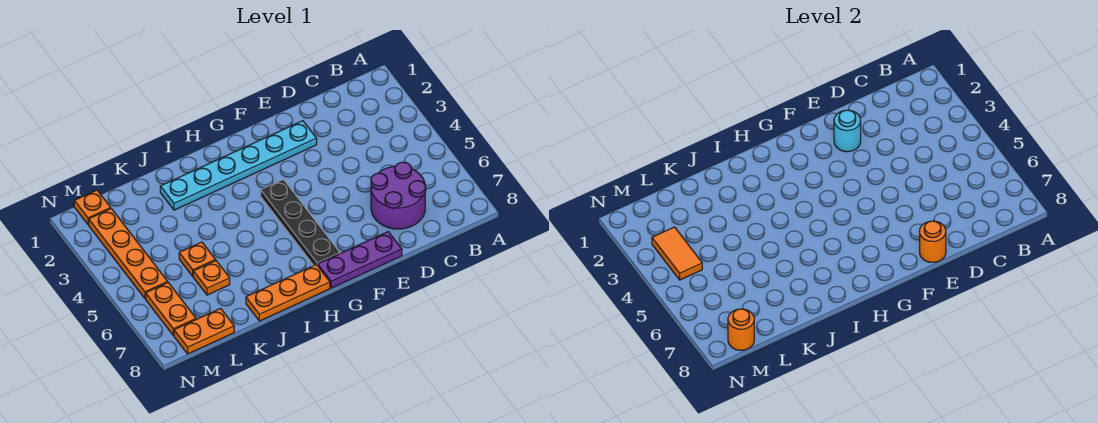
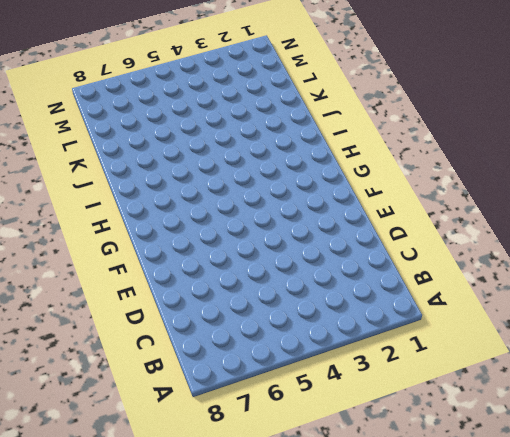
none -> purple round brick C6:D7 level 1
none -> cyan plate E2:J2 level 1
none -> purple plate E8:G8 level 1

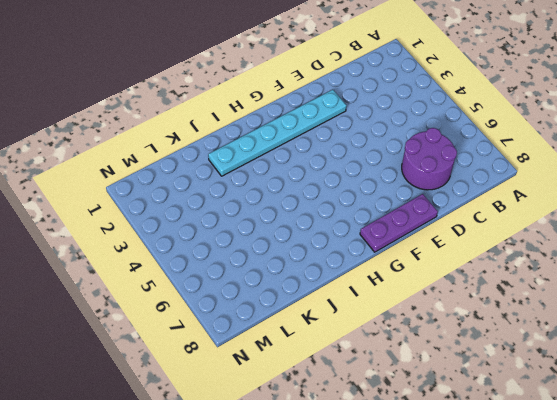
none -> black plate G4:G7 level 1
none -> orange plate H8:J8 level 1
none -> orange plate K5 level 1

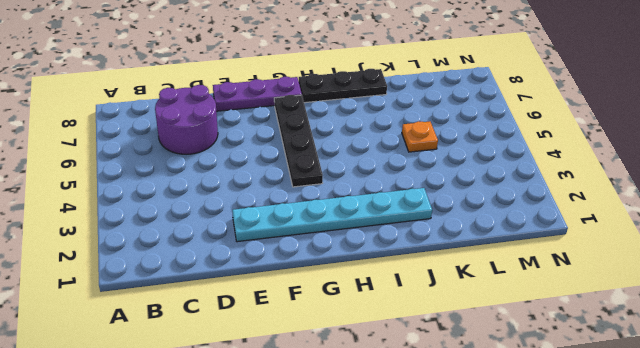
black plate H8:J8 level 1 -> orange plate H8:J8 level 1
none -> orange plate K6 level 1
none -> orange plate L8:M8 level 1
none -> orange plate M1 level 1

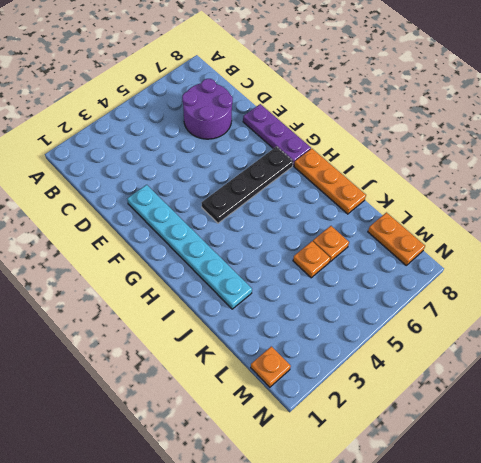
none -> orange plate M2:M5 level 1
none -> orange plate M6:M7 level 1
none -> cyan round brick E2 level 2

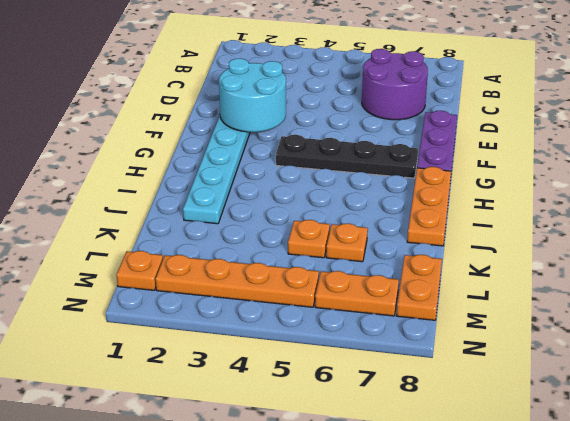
cyan round brick E2:F3 level 2 -> cyan round brick E2 level 2
none -> orange round brick E8 level 2
none -> orange tile M3:M4 level 2
none -> orange round brick M8 level 2

